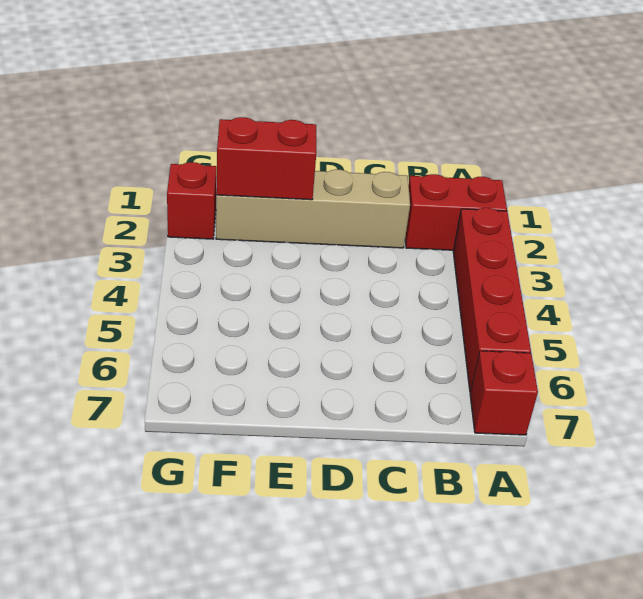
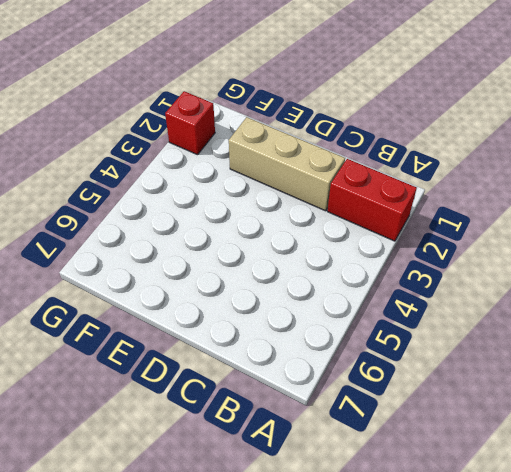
tan brick C2:E2 level 1 -> tan brick C2:F2 level 1
none -> red brick A3:A6 level 1
none -> red brick A7 level 1

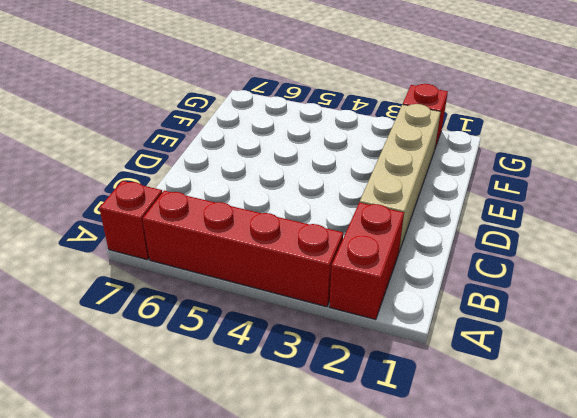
none -> red brick E2:F2 level 2

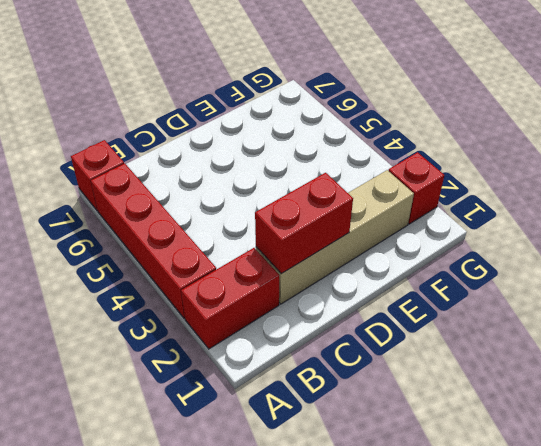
red brick C2:D2 level 2 -> red brick E2:F2 level 2

